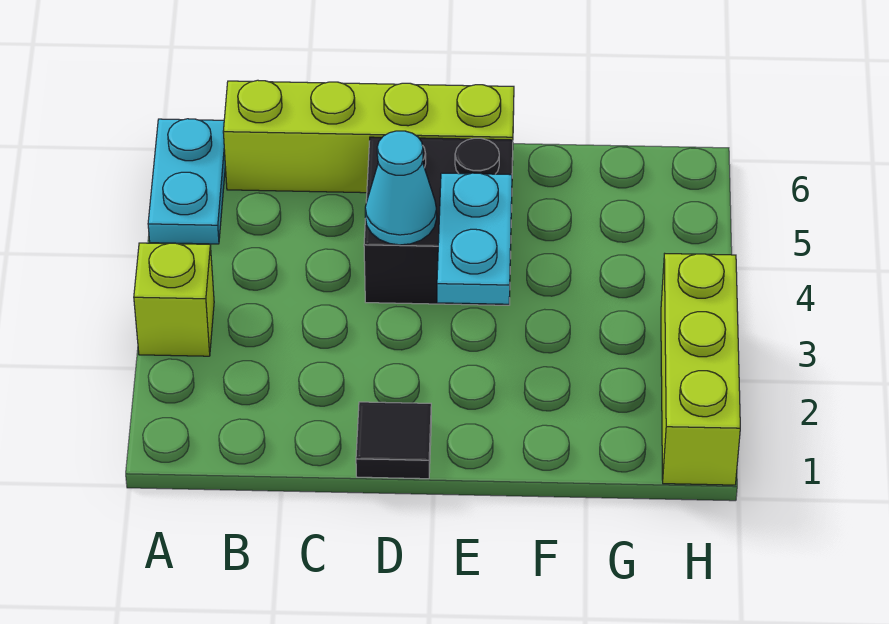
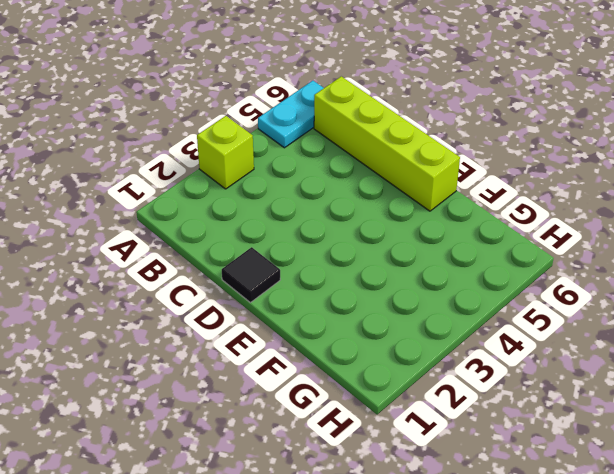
none -> black brick D4:E5 level 1
none -> lime brick H1:H3 level 1

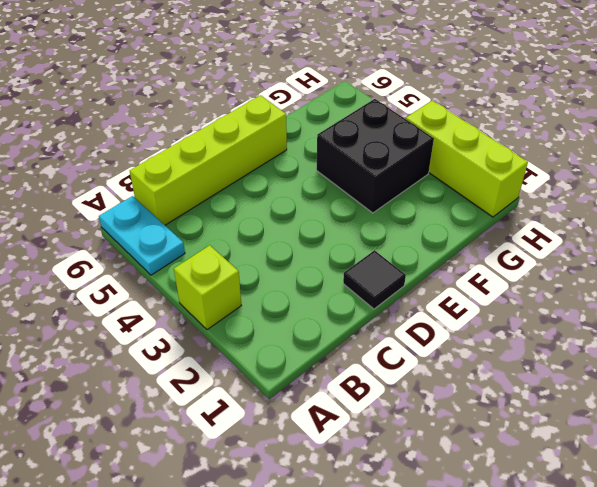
black brick F3:G4 level 1 -> black brick D4:E5 level 1
none -> cyan cone D4 level 2
none -> cyan plate E3:E4 level 2

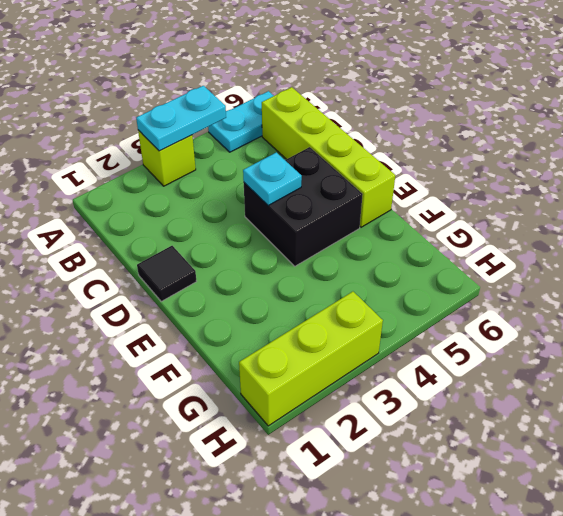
cyan plate A3:A4 level 2 -> cyan plate E3:E4 level 2
cyan plate D4 level 2 -> cyan cone D4 level 2

